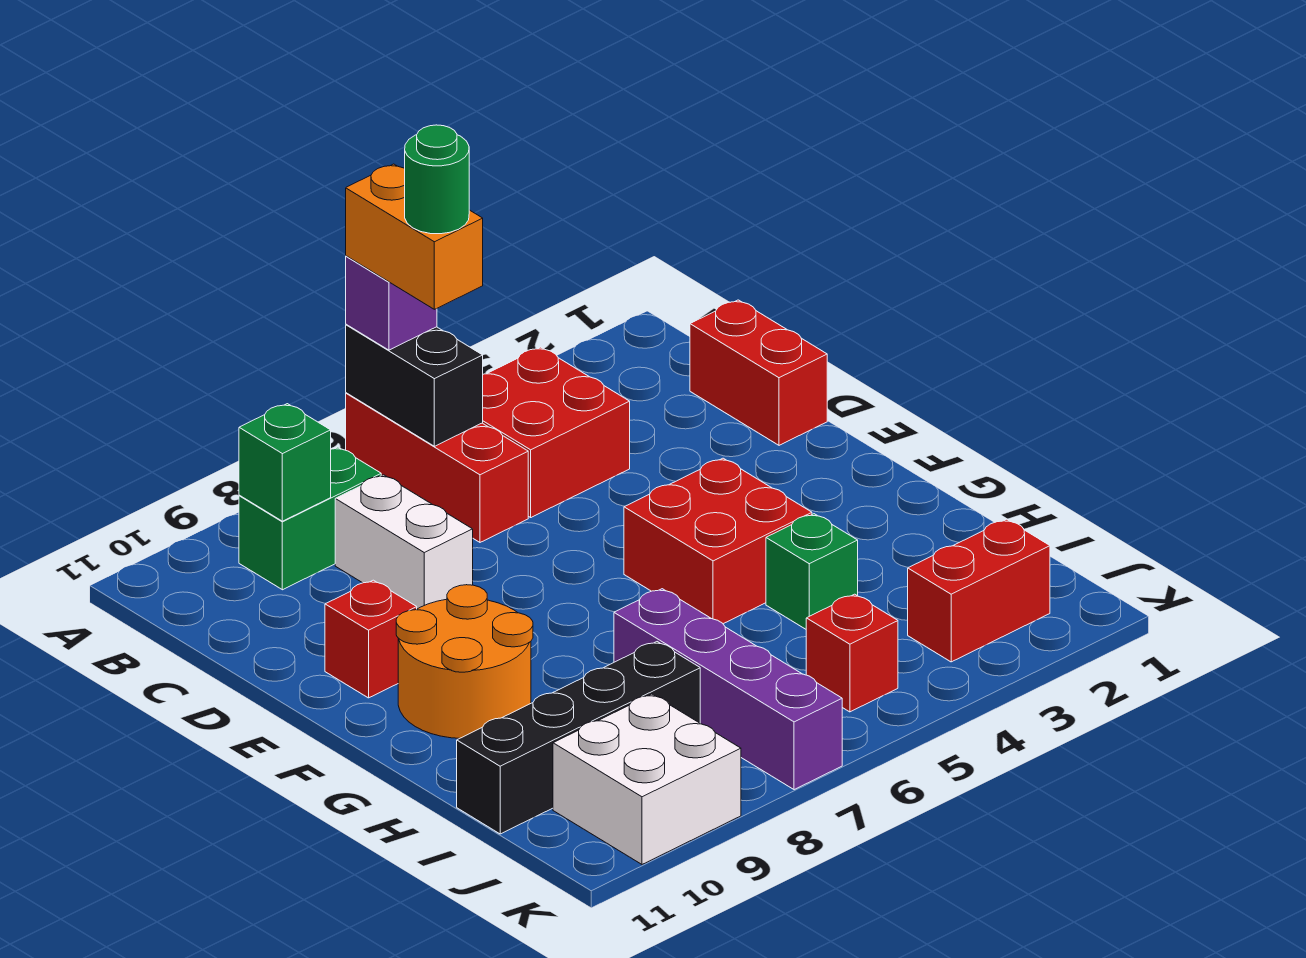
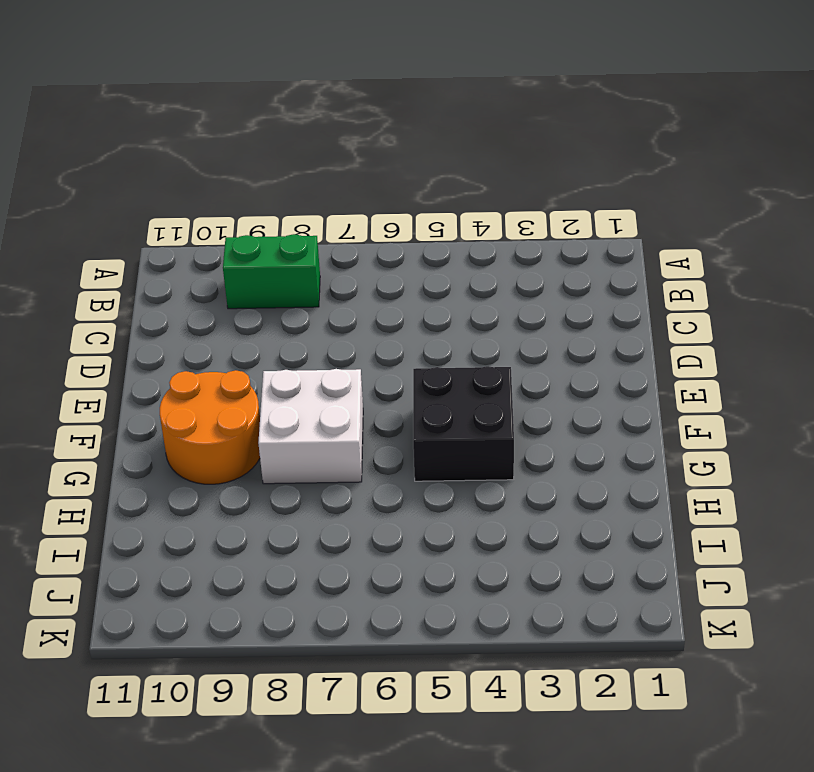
black brick F4:G5 level 1 -> red brick F4:G5 level 1
white brick F7:G8 level 1 -> white brick J9:K10 level 1
none -> red brick A6:C6 level 1
none -> red brick B4:C5 level 1
none -> red brick C1:D1 level 1

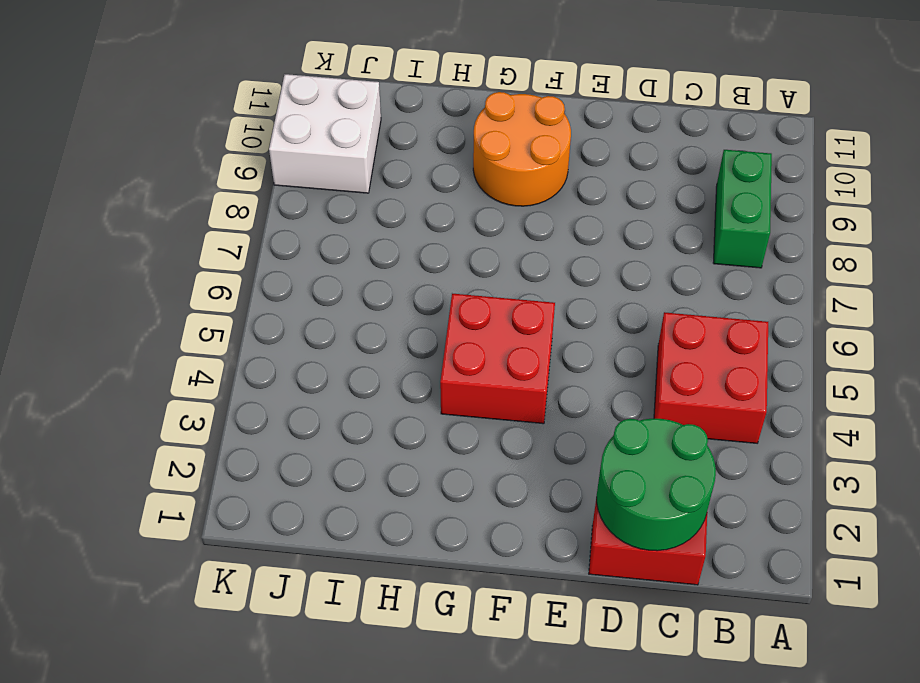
green round brick C1:D2 level 2 -> none
none -> red brick A6:C6 level 1
none -> white brick C8:D8 level 1
none -> red brick E10 level 1

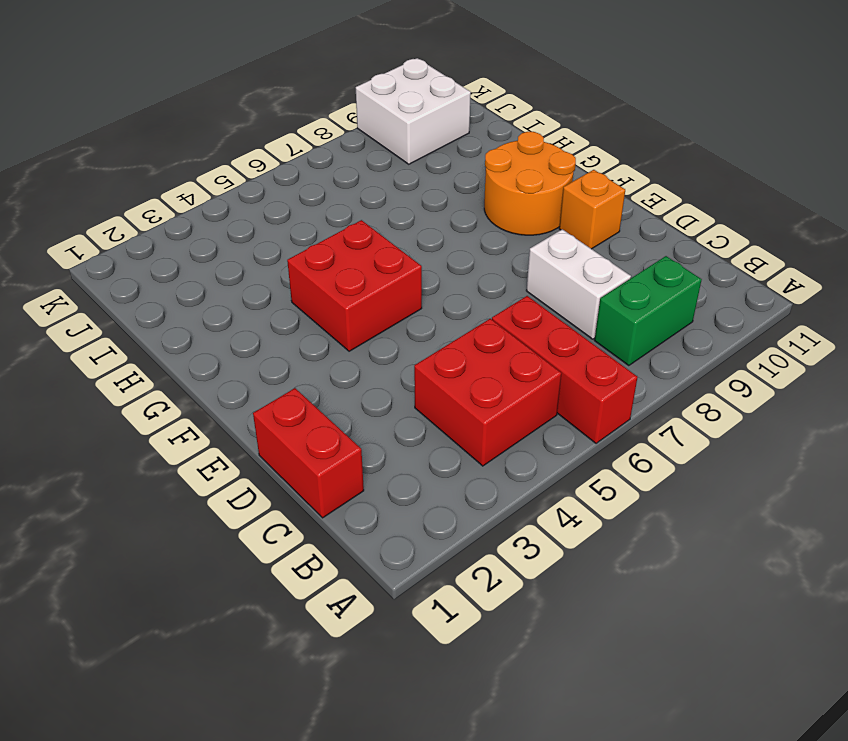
orange brick E10 level 1 -> red brick E10 level 1
none -> green brick H4 level 1
none -> purple brick H7:K7 level 1
none -> black brick I8:I11 level 1

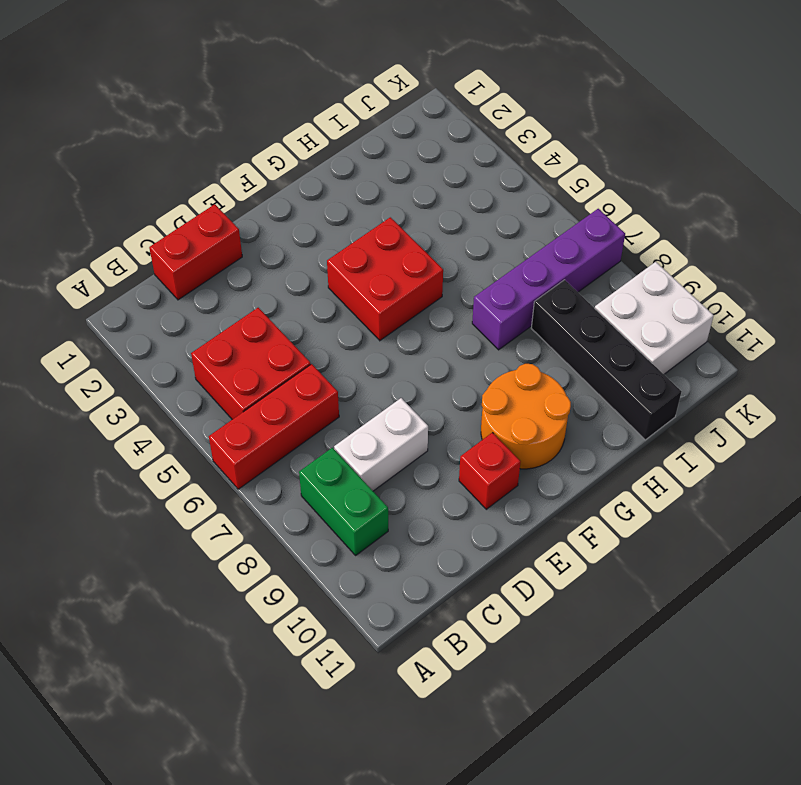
none -> green brick H4 level 1
none -> red brick J2:J3 level 1
none -> red brick J5 level 1

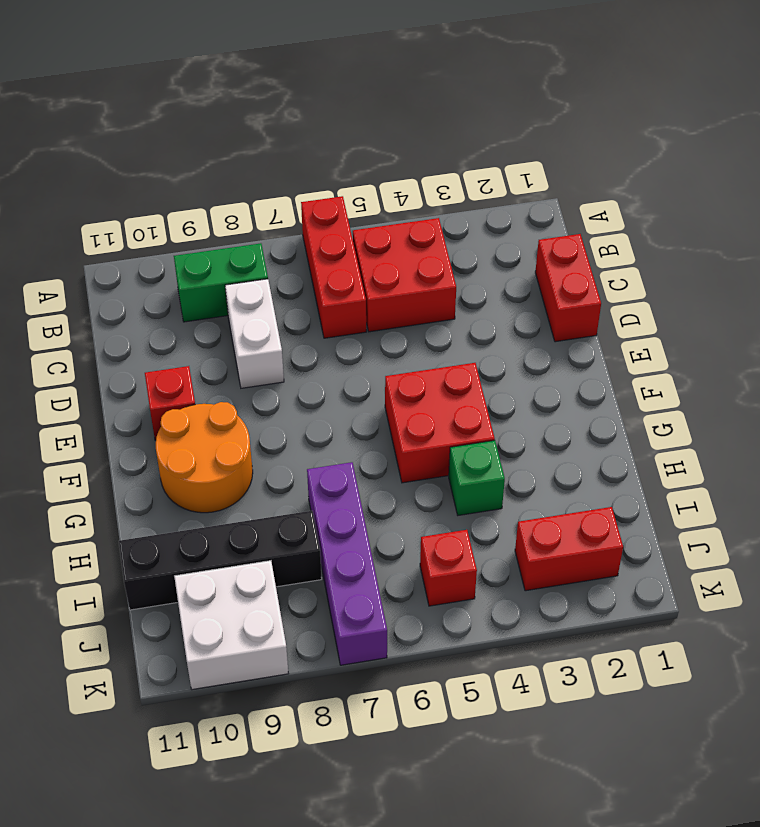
none -> black brick A6:B6 level 2
none -> green brick B9 level 2
none -> purple brick A6 level 3

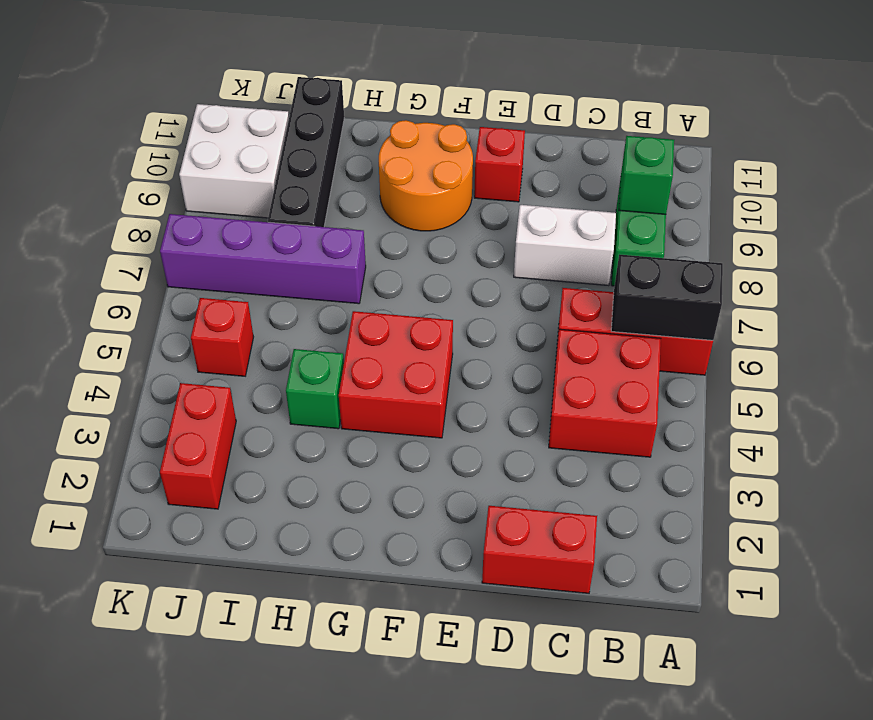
none -> purple brick A6 level 3
none -> orange brick A6:B6 level 4
none -> green round brick B6 level 5

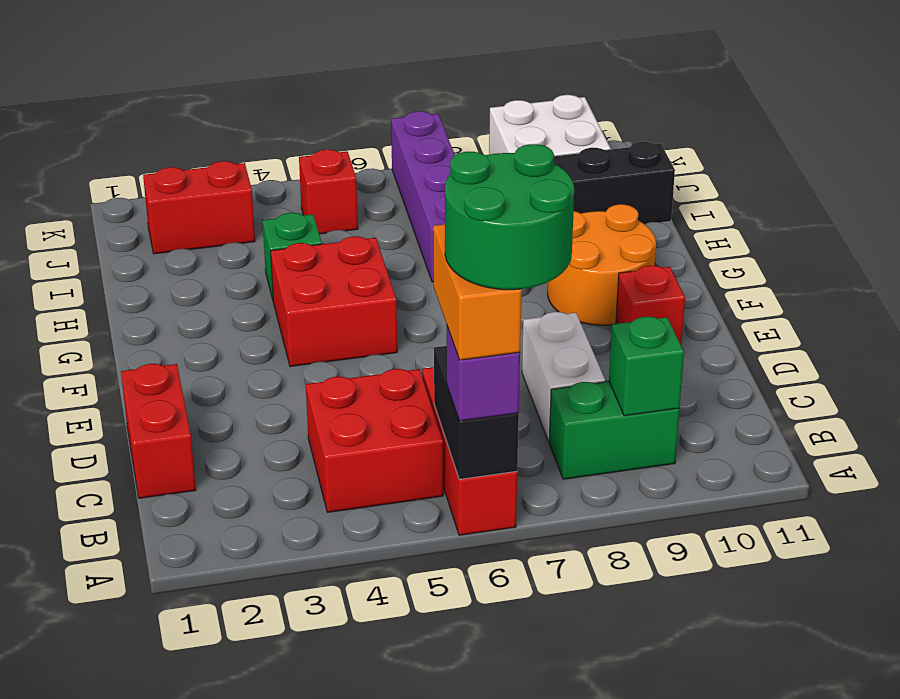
green round brick A6:B7 level 5 -> green round brick B6 level 5

